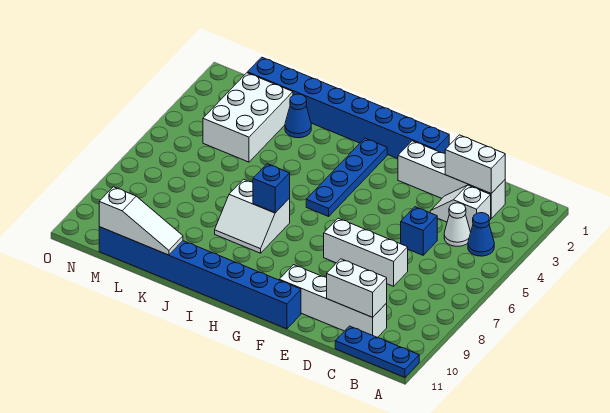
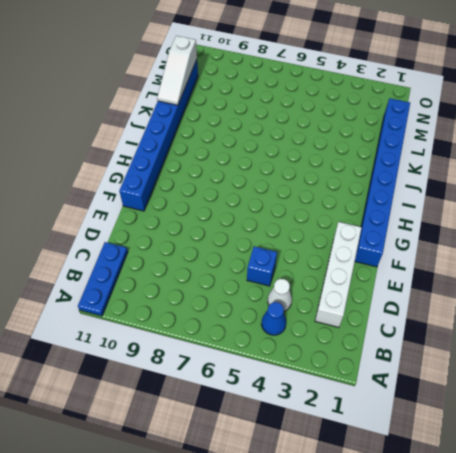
none -> white slope C3:D3 level 1 top C
none -> white brick C10:F10 level 1
none -> white brick D7:F7 level 1

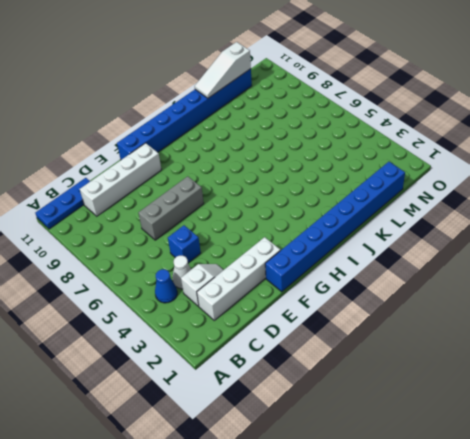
grey brick D7:F7 level 1 -> white brick D7:F7 level 1
none -> blue plate H2:H5 level 1
none -> white slope I7:J8 level 1 top 7
none -> blue cone K2 level 1

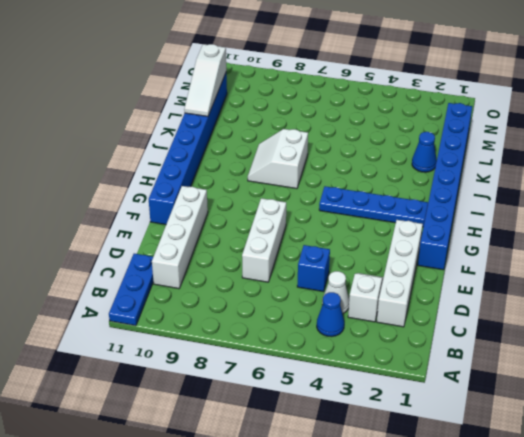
none -> white brick L2:M4 level 1
none -> white brick C2:D2 level 2
none -> white brick C10:D10 level 2

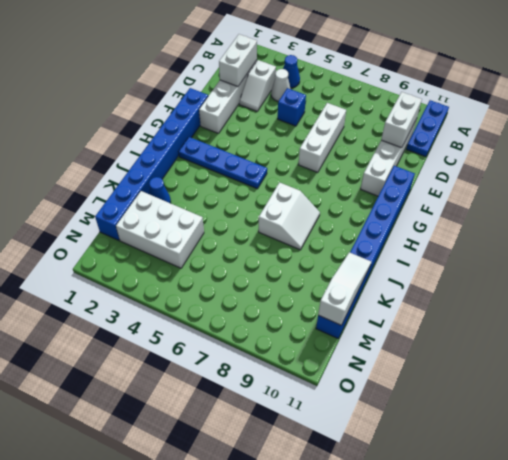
none -> blue brick I7 level 2

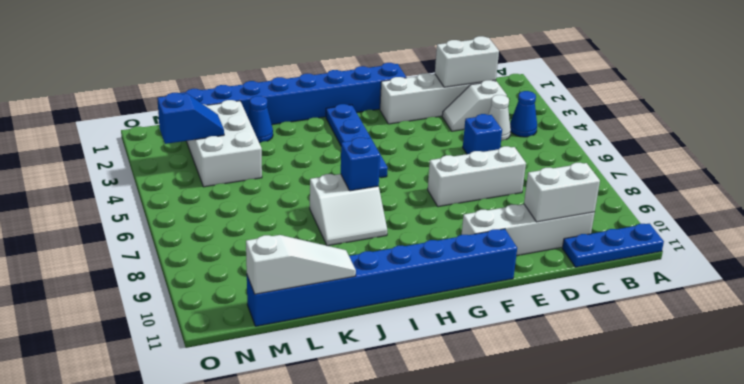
blue slope M3:N3 level 2 top N -> none

